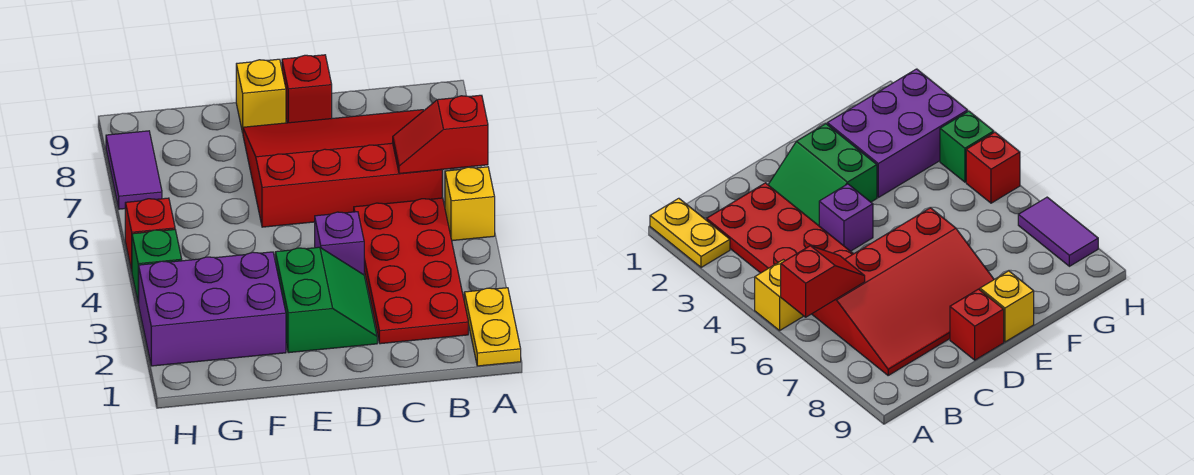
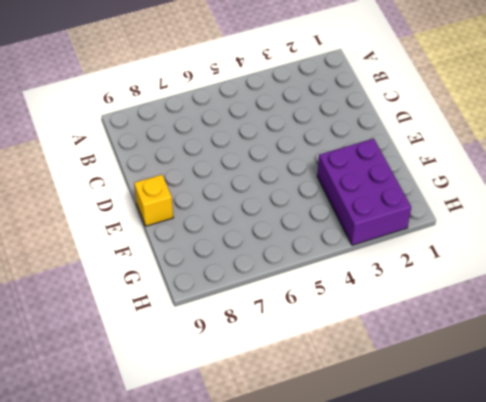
none -> yellow plate A1:A2 level 1
none -> yellow brick A5 level 1
none -> red plate B2:C5 level 1

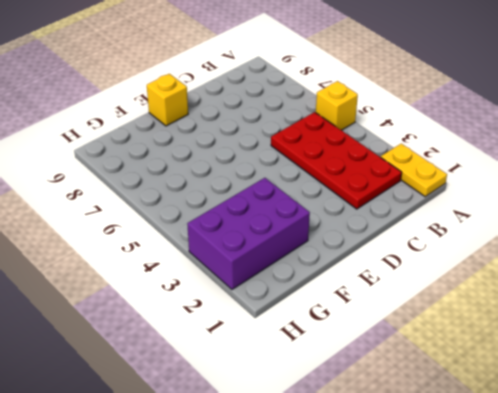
none -> red slope B6:E8 level 1 top 6
none -> green slope D2:E3 level 1 top E
none -> purple brick D4 level 1

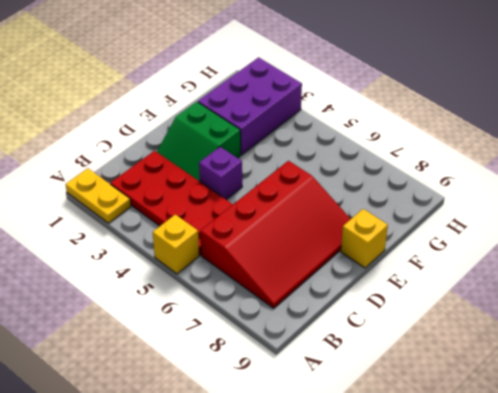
none -> red brick D9 level 1
none -> green brick H4 level 1
none -> red brick H5 level 1

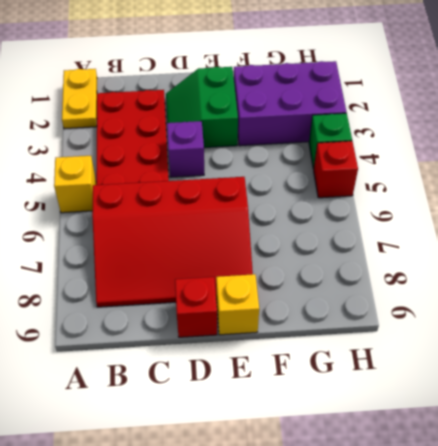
none -> purple tile H7:H8 level 1
none -> red slope A6:B6 level 2 top A

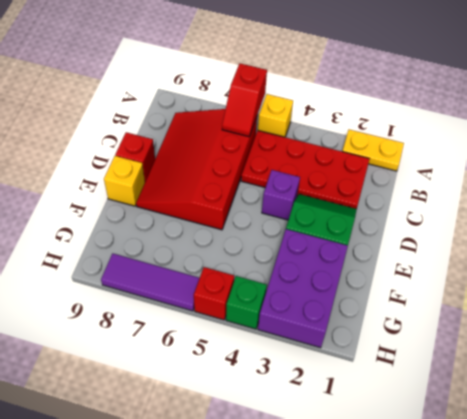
purple tile H6:H8 level 1 -> purple tile H7:H8 level 1

